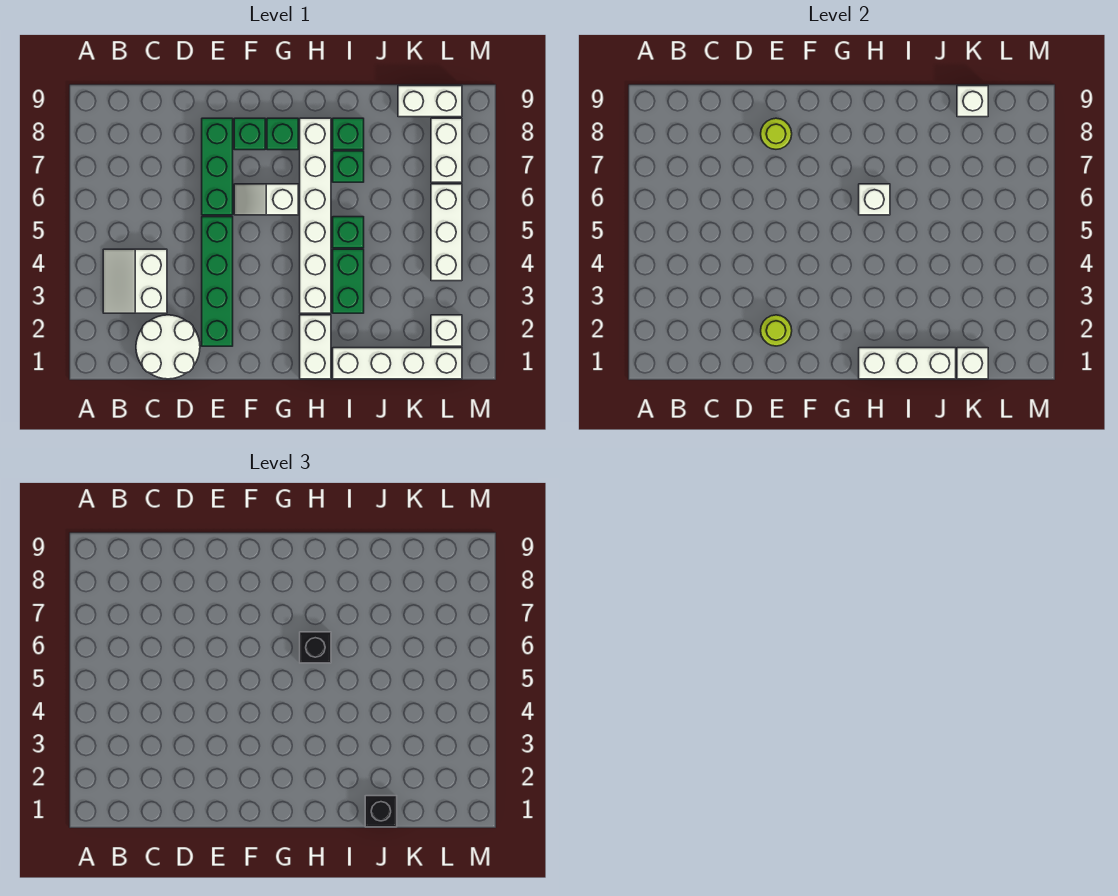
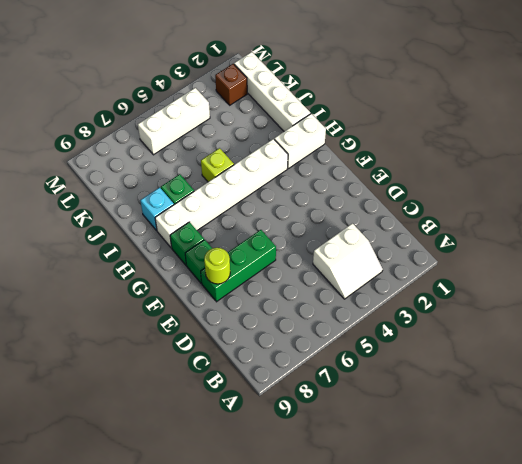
lime brick I5 level 1 -> green brick I5 level 1
cyan brick I8 level 1 -> green brick I8 level 1
brown brick L2 level 1 -> white brick L2 level 1
none -> white round brick C1:D2 level 1
none -> green brick E2:E5 level 1
none -> white slope F6:G6 level 1 top G

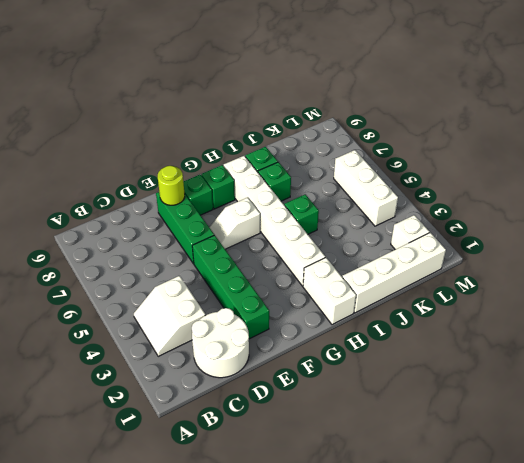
none -> green brick I3:I4 level 1
none -> white brick K9:L9 level 1
none -> white brick L7:L8 level 1

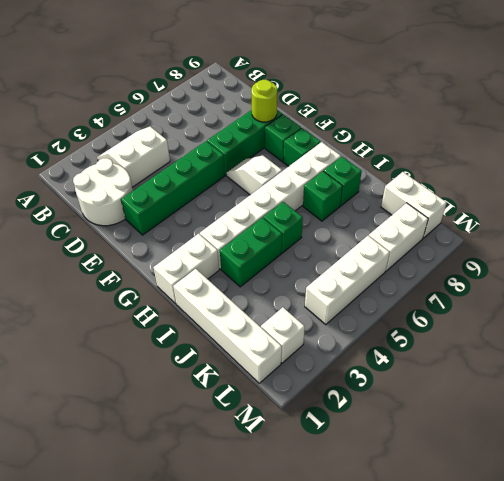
none -> lime round brick E2 level 2
none -> white brick H1:J1 level 2
none -> white brick H6 level 2

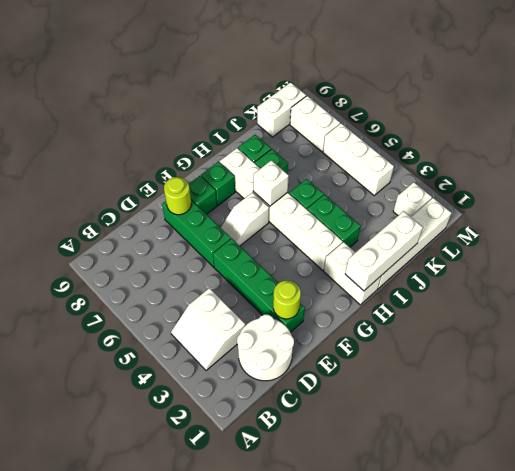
none -> white brick K1 level 2
none -> white brick K9 level 2
none -> black brick H6 level 3

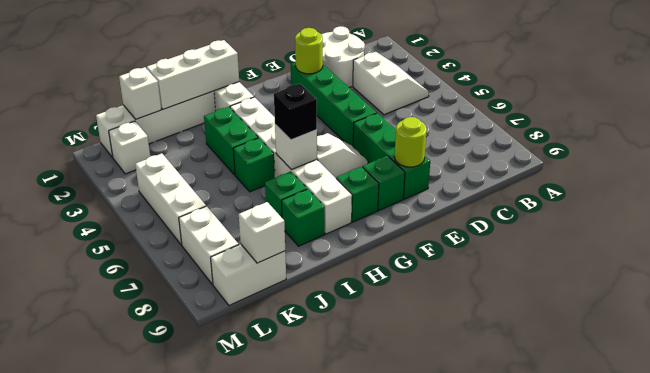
none -> black brick J1 level 3

